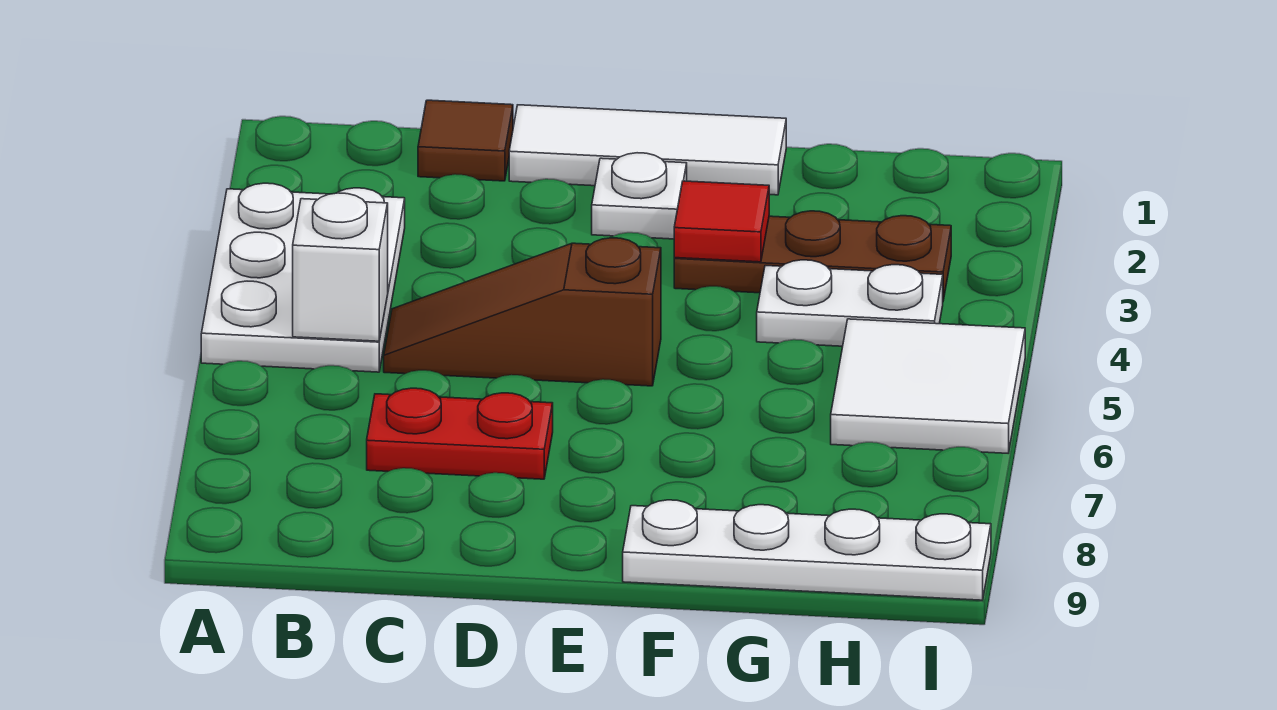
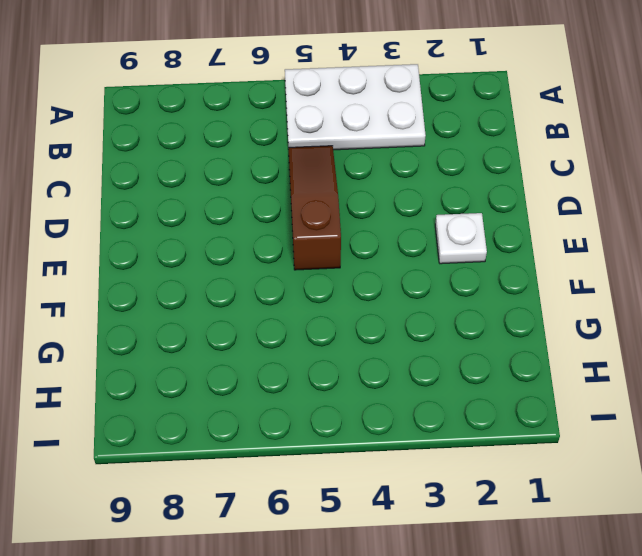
none -> brown tile C1 level 1
none -> red plate C7:D7 level 1
none -> white tile D1:F1 level 1

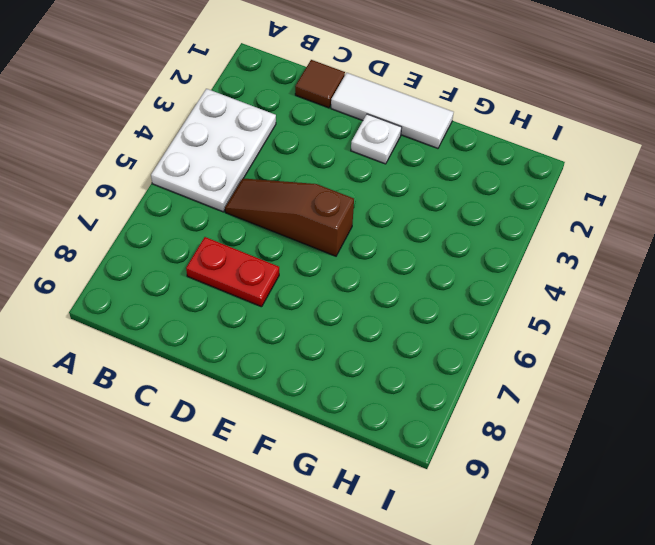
none -> brown plate F3:H3 level 1
none -> white plate F9:I9 level 1
none -> white plate G4:H4 level 1

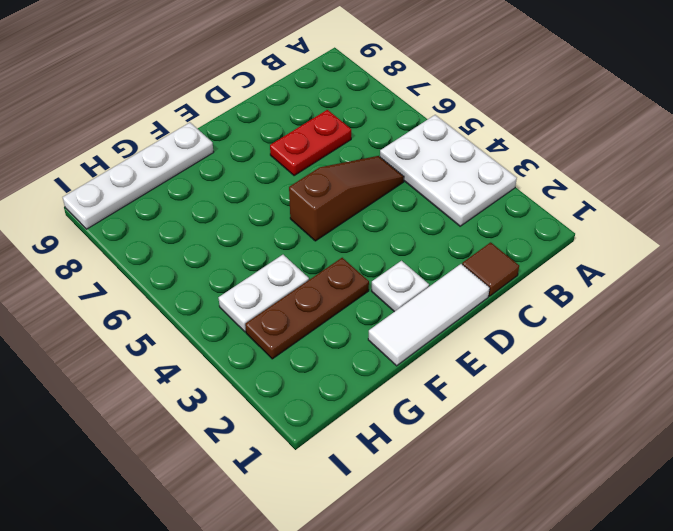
none -> white tile H5:I6 level 1
none -> white brick B5 level 2
none -> red tile F3 level 2

